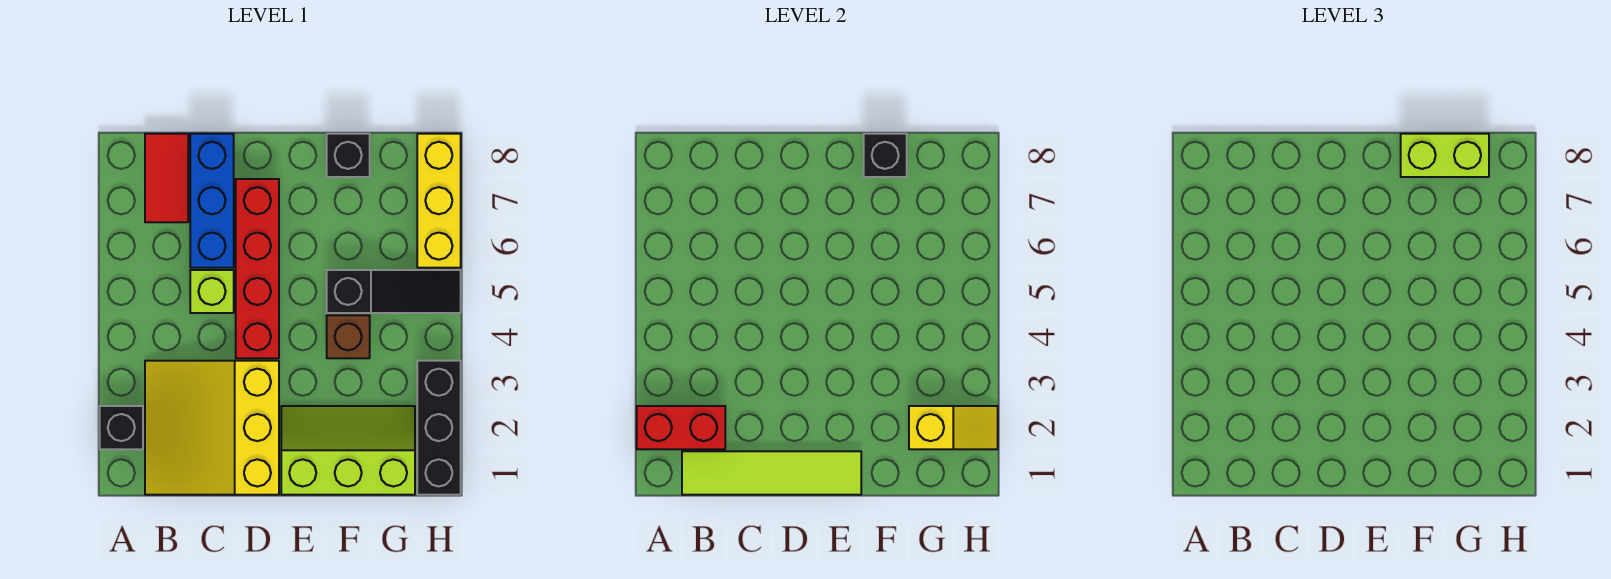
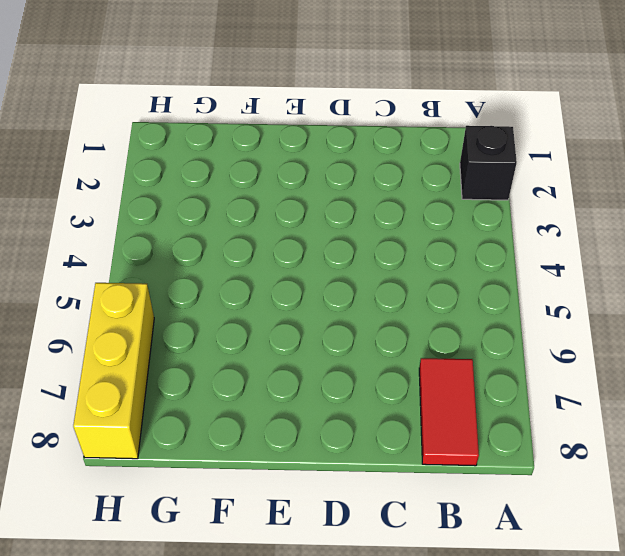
none -> yellow slope B1:D3 level 1 top D
none -> lime brick C5 level 1
none -> blue brick C6:C8 level 1

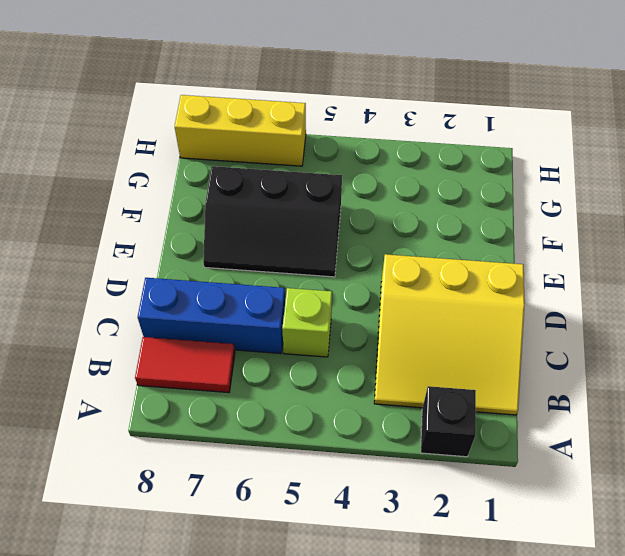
black slope E5:F7 level 1 top F -> black slope F5:H5 level 1 top F
none -> red brick D4:D7 level 1
none -> lime slope E1:G2 level 1 top 1
none -> brown brick F4 level 1

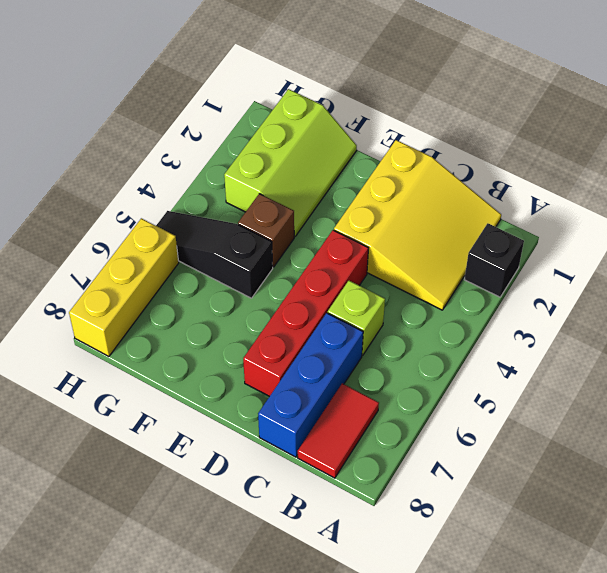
lime slope F1:G3 level 1 top G -> lime slope E1:G2 level 1 top 1
none -> black brick F8 level 1
none -> black brick H1:H3 level 1
none -> red brick A2:B2 level 2

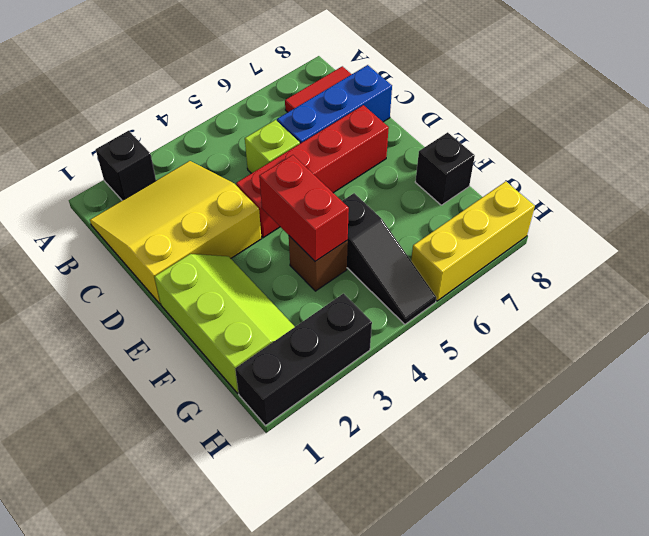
red brick E4:F4 level 2 -> red brick A2:B2 level 2
none -> lime tile B1:E1 level 2
none -> black brick F8 level 2
none -> yellow slope G2:H2 level 2 top G

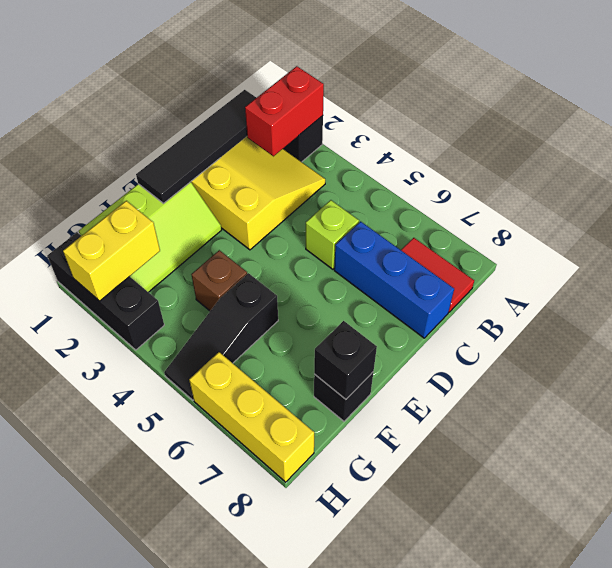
black tile B1:E1 level 2 -> lime tile B1:E1 level 2
yellow brick G2:H2 level 2 -> yellow slope G2:H2 level 2 top G
none -> red brick D4:D7 level 1
none -> lime brick F8:G8 level 3

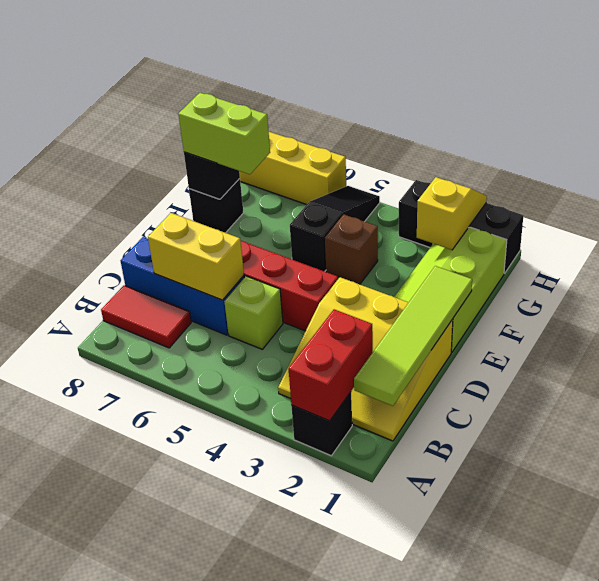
yellow brick C6:C7 level 2 -> none
lime brick F7:F8 level 3 -> lime brick F8:G8 level 3

